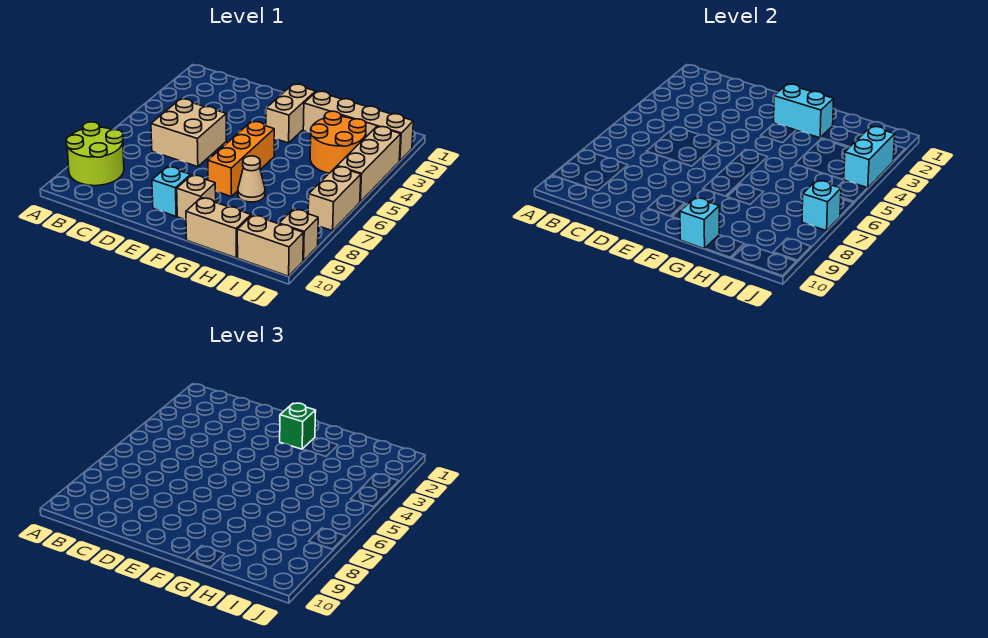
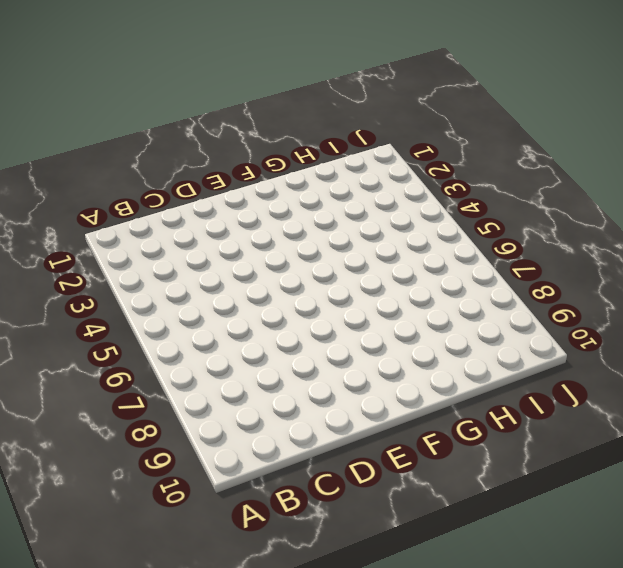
none -> lime round brick A8:B9 level 1
none -> tan brick C5:D6 level 1
none -> cyan brick E9 level 1

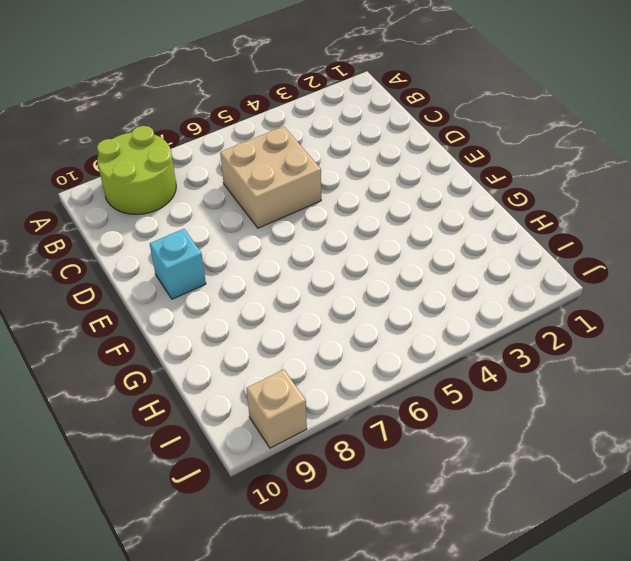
none -> tan brick F2:F3 level 1
none -> orange brick F5:F7 level 1
none -> tan brick F9 level 1

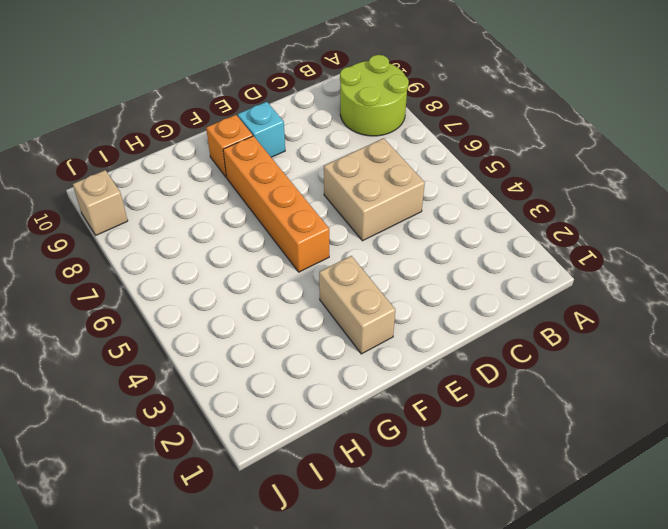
orange brick F5:F8 level 1 -> orange brick F5:F7 level 1
orange brick F9 level 1 -> tan brick F9 level 1
none -> tan brick G2:J2 level 1
none -> tan cone G7 level 1
none -> tan brick G10:H10 level 1

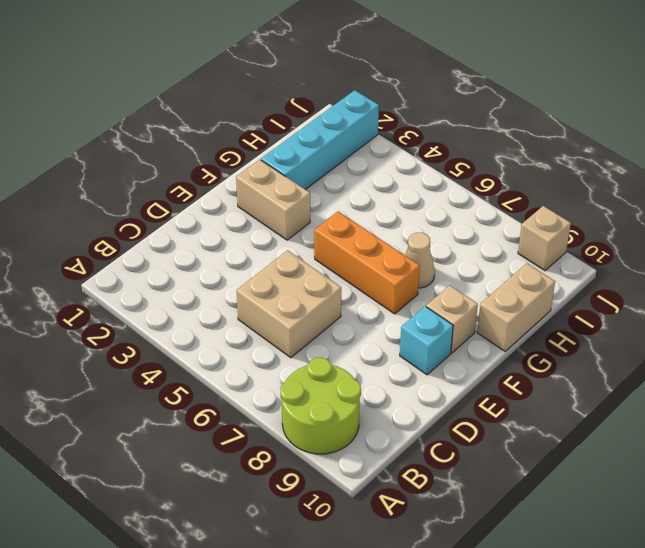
cyan brick G2:J2 level 1 -> tan brick G2:J2 level 1
none -> orange round brick H3:I4 level 1
none -> tan brick I10:J10 level 1
none -> tan brick J3:J5 level 1

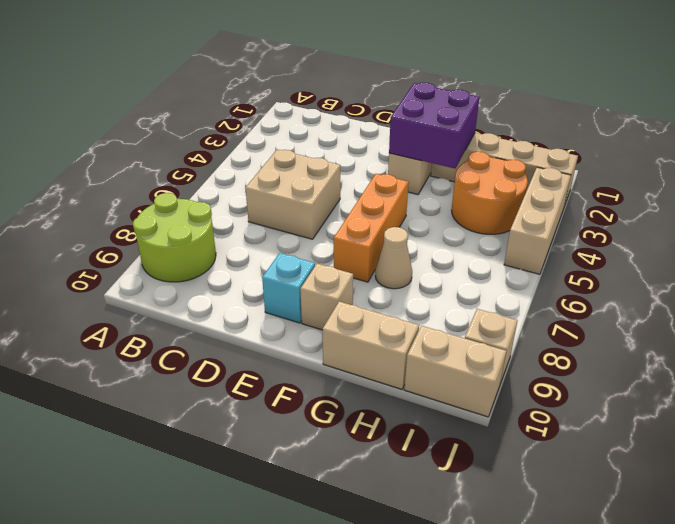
purple brick F2:G3 level 2 -> cyan brick F2:G2 level 2
none -> tan brick J6:J7 level 1
none -> cyan brick G10 level 2
none -> cyan brick J3:J4 level 2

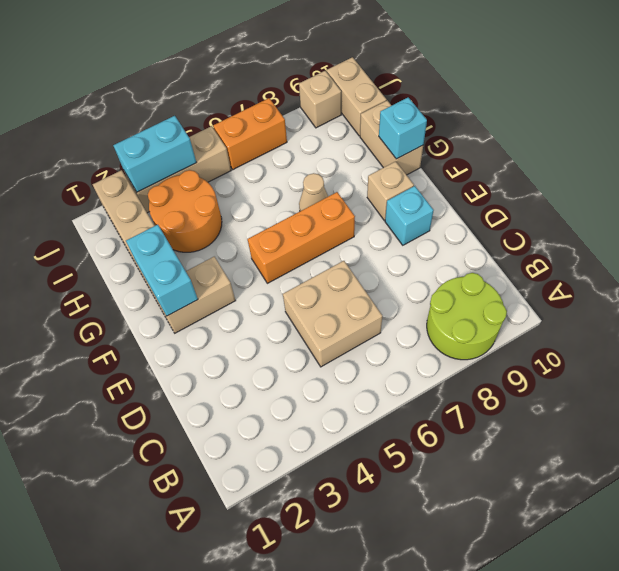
orange brick J6:J7 level 1 -> tan brick J6:J7 level 1
none -> cyan brick J7 level 2
none -> green brick F2 level 3

